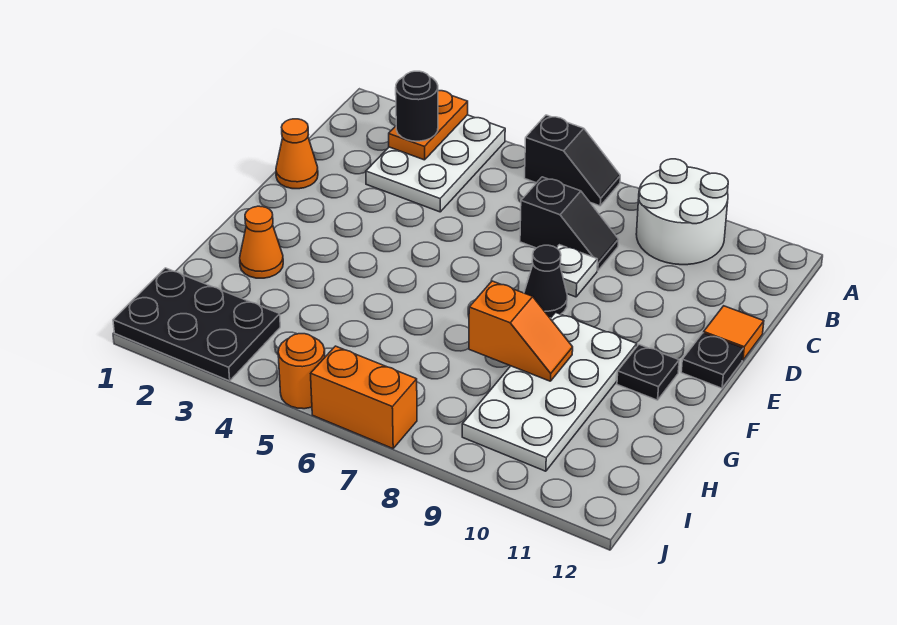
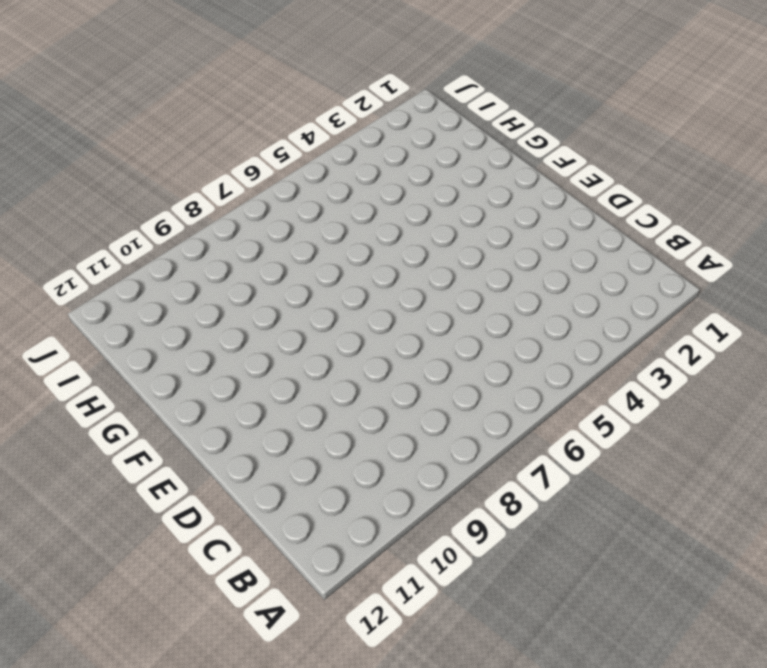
none -> white plate A3:C4 level 1
none -> black slope A6:A7 level 1 top 6
none -> white round brick A9:B10 level 1

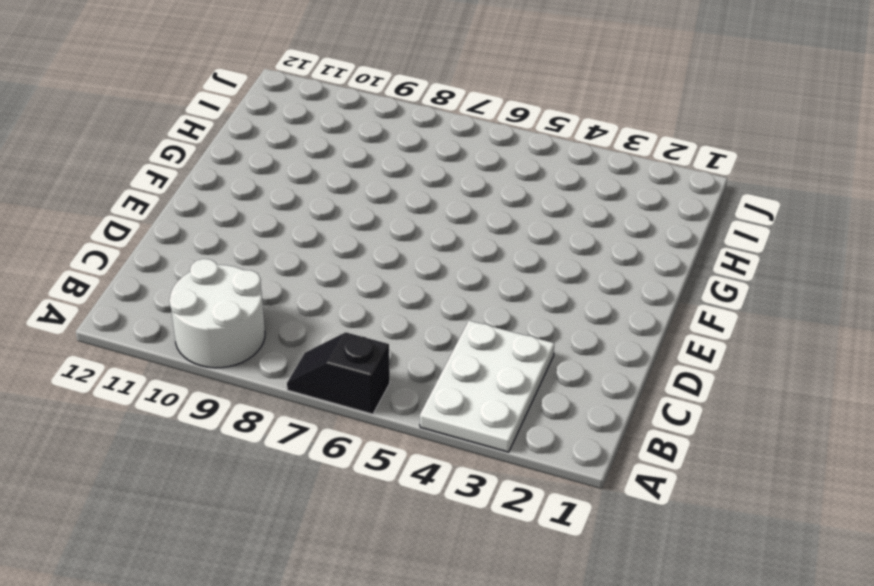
none -> black slope C7:C8 level 1 top 7
none -> orange cone D1 level 1
none -> white plate D8 level 1

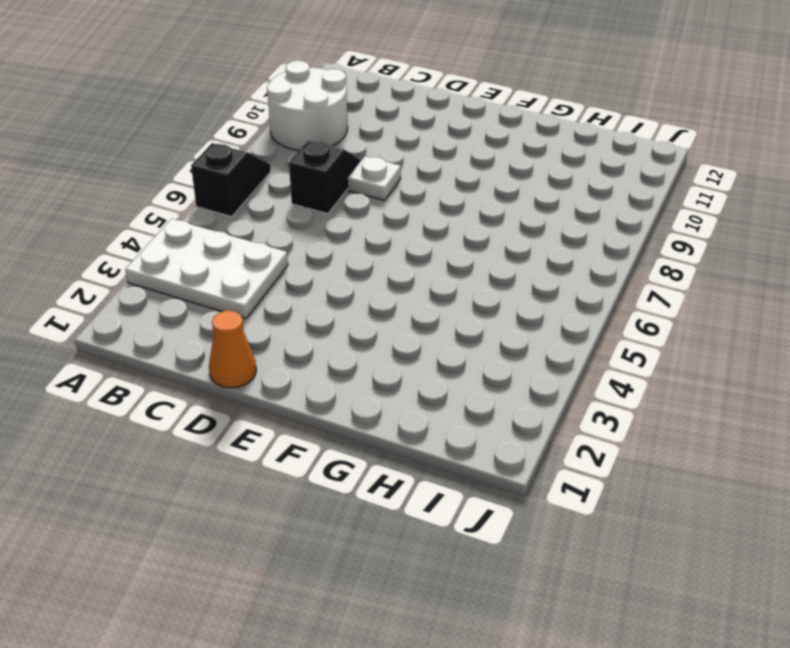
none -> orange tile D12 level 1
none -> black cone E8 level 1
none -> black plate E12 level 1

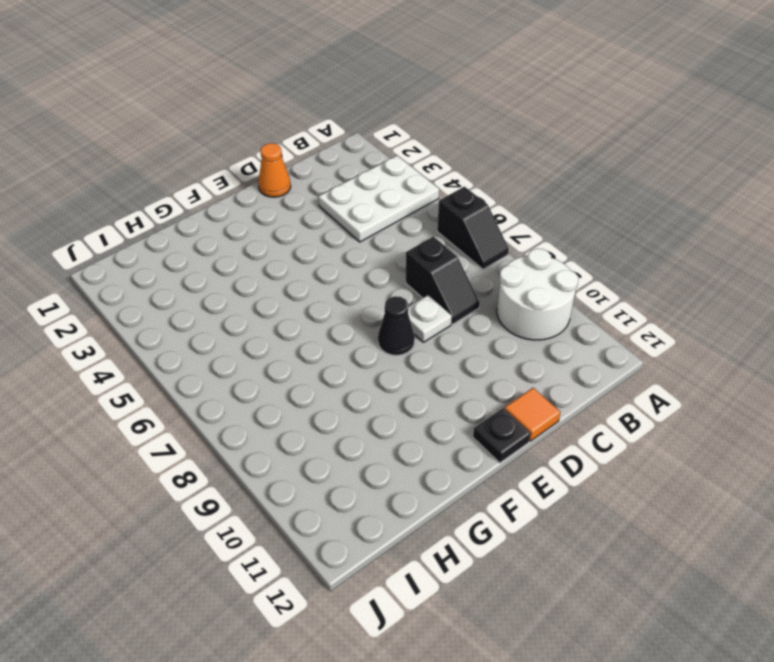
none -> white plate F9:I10 level 1
none -> black plate F11 level 1
none -> orange cone G2 level 1

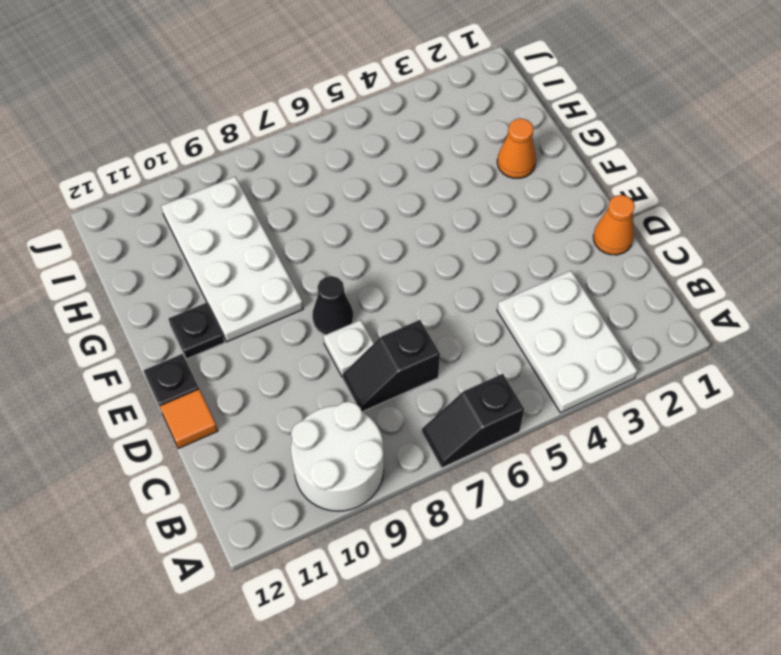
none -> black plate I1:J3 level 1
none -> orange round brick J5 level 1
none -> orange brick J6:J7 level 1

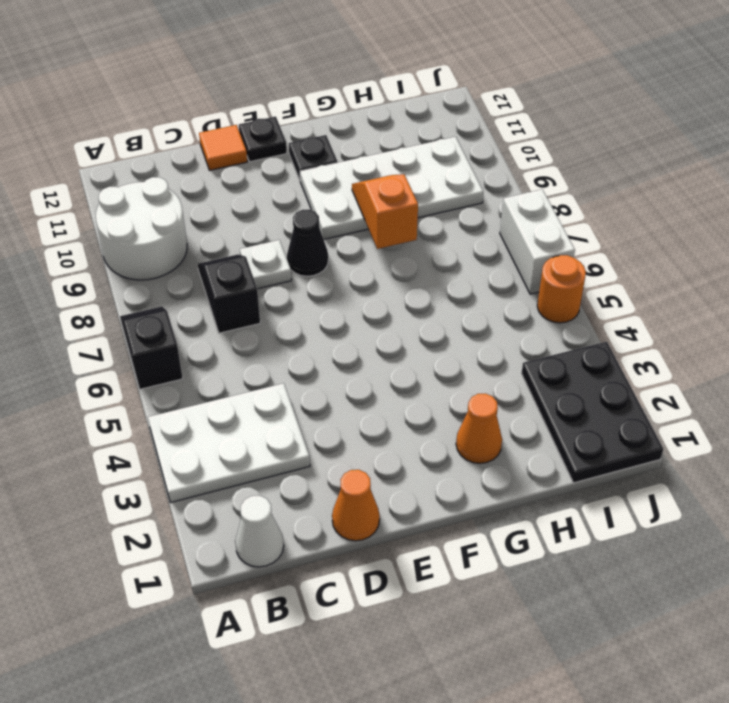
white cone B1 level 1 -> none
white brick J6:J7 level 1 -> orange brick J6:J7 level 1
none -> orange plate A3:B3 level 2
none -> black round brick B3 level 3

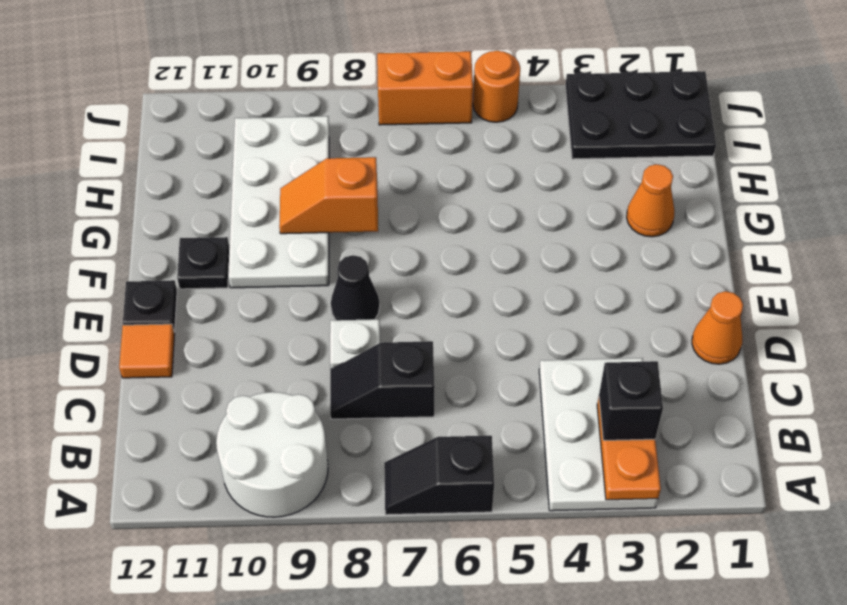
black brick B3 level 3 -> black round brick B3 level 3

